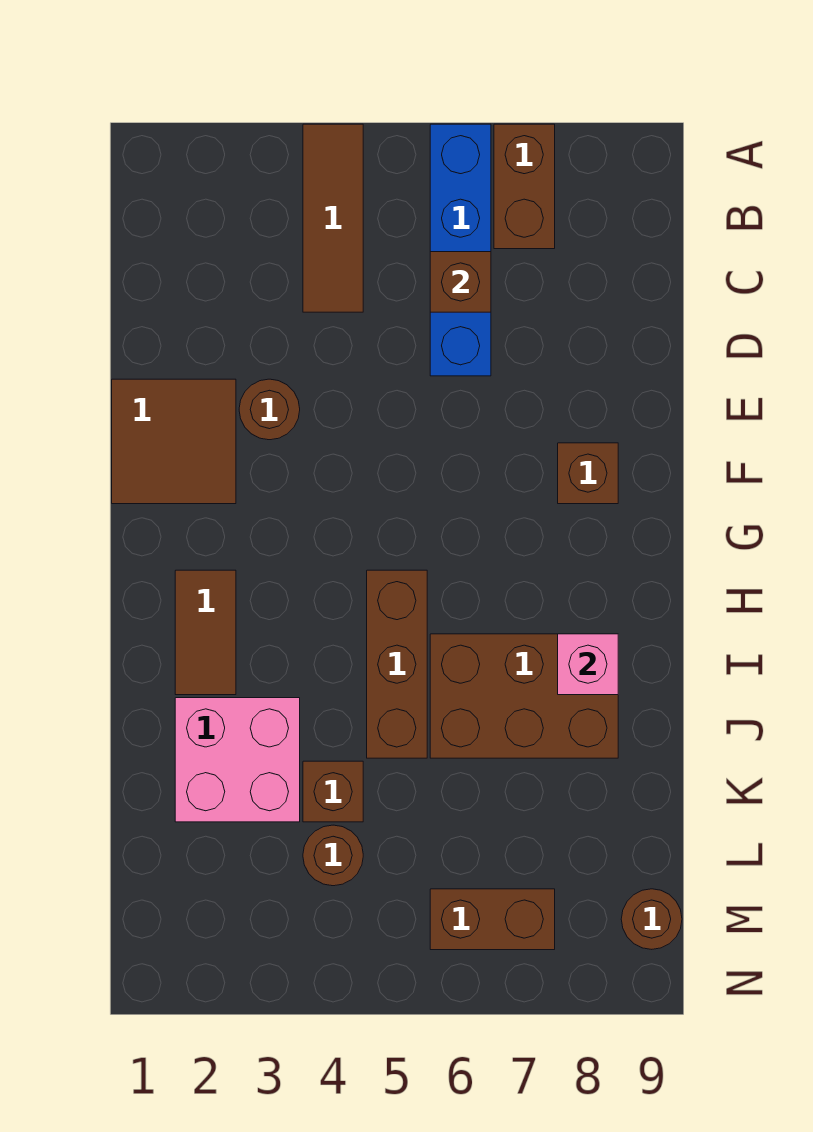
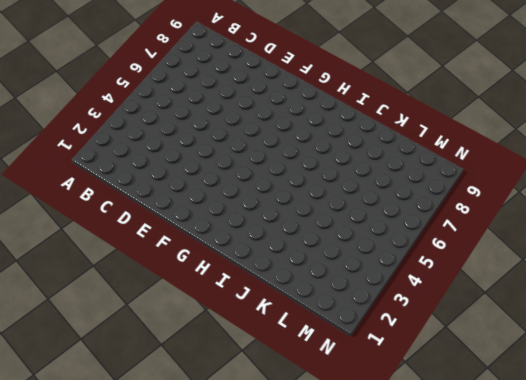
none -> brown tile A4:C4 level 1
none -> blue brick A6:D6 level 1
none -> brown brick A7:B7 level 1

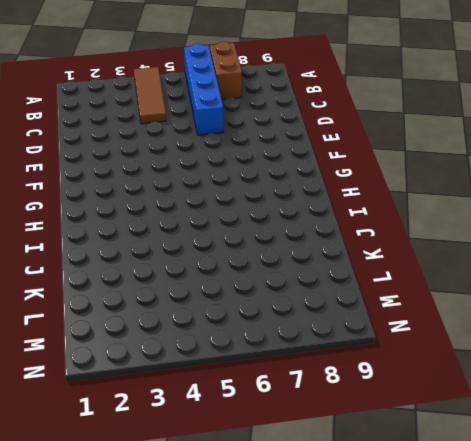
none -> brown tile E1:F2 level 1
none -> brown round brick E3 level 1
none -> brown brick F8 level 1

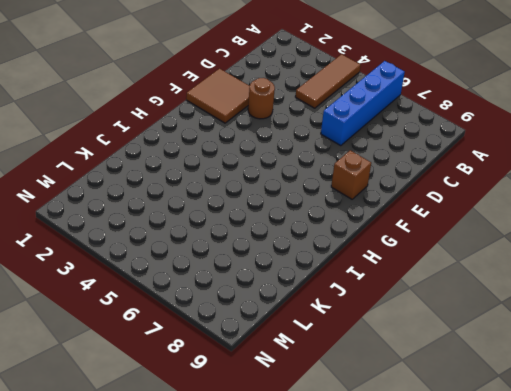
none -> brown brick A7:B7 level 1
none -> brown tile H2:I2 level 1
none -> brown brick H5:J5 level 1

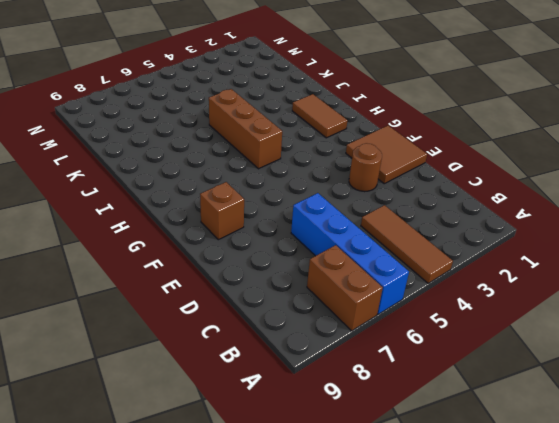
none -> brown brick I6:J8 level 1
none -> pink brick J2:K3 level 1
none -> brown brick K4 level 1

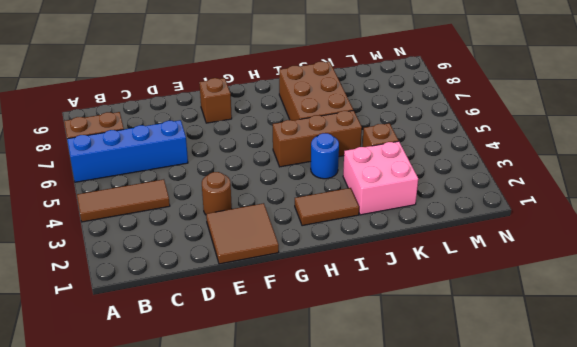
blue round brick I4 level 1 -> none
none -> brown round brick L4 level 1
none -> brown brick M6:M7 level 1
none -> brown round brick M9 level 1

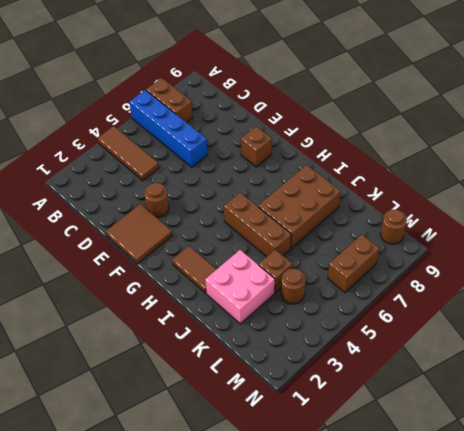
none -> brown brick C6 level 2
none -> pink brick I8 level 2

